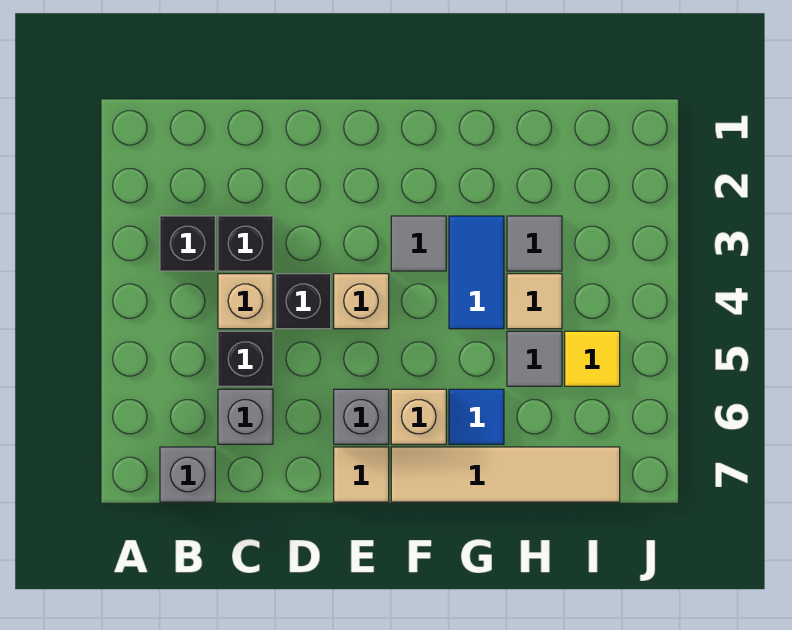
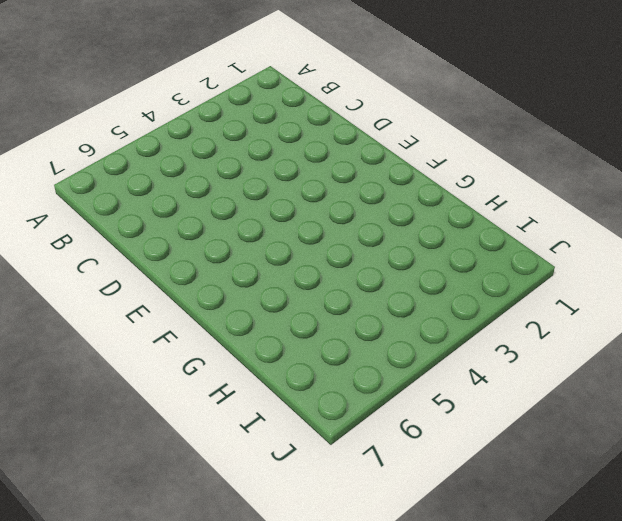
none -> black brick B3 level 1
none -> grey brick B7 level 1
none -> black brick C3 level 1

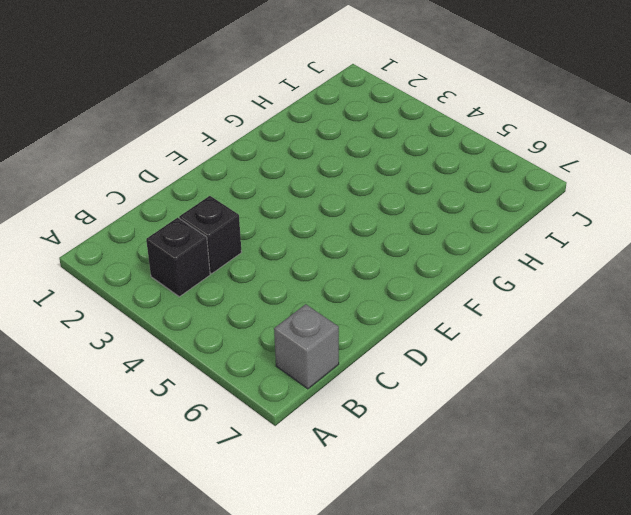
none -> tan brick C4 level 1
none -> black brick C5 level 1
none -> grey brick C6 level 1

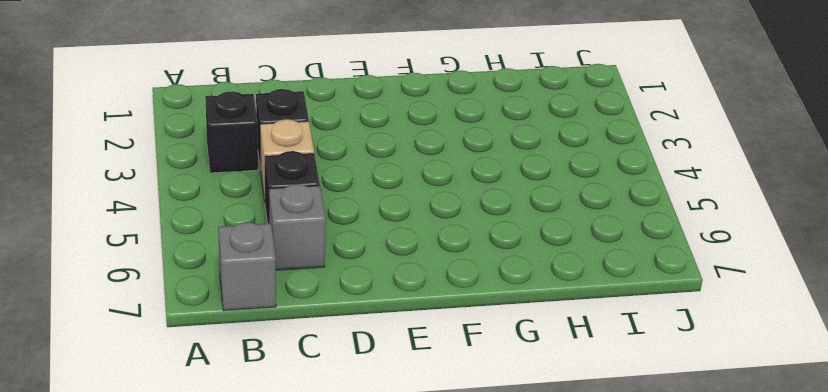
none -> black brick D4 level 1
none -> tan brick E4 level 1
none -> grey brick E6 level 1

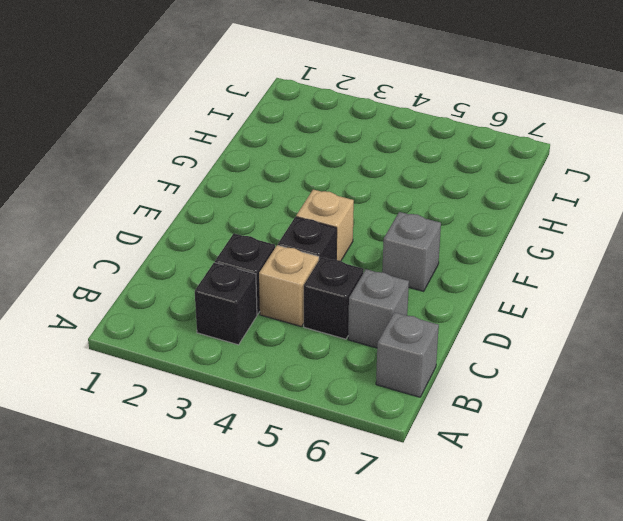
none -> tan tile E7 level 1
none -> grey tile F3 level 1
none -> tan brick F6 level 1

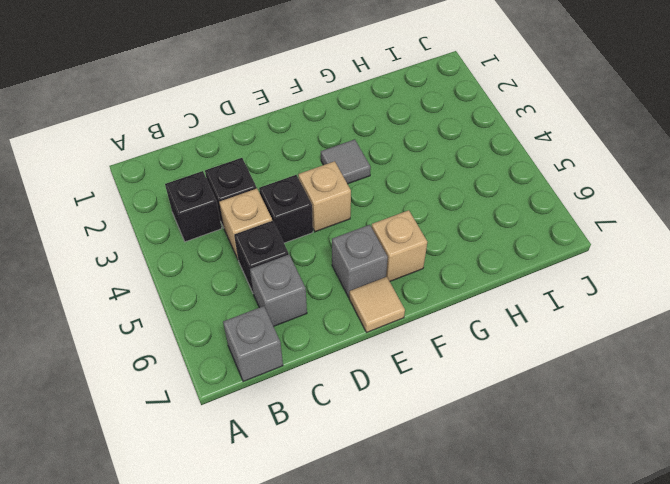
none -> tan tile F7:I7 level 1
none -> blue tile G3:G4 level 1
none -> blue tile G6 level 1

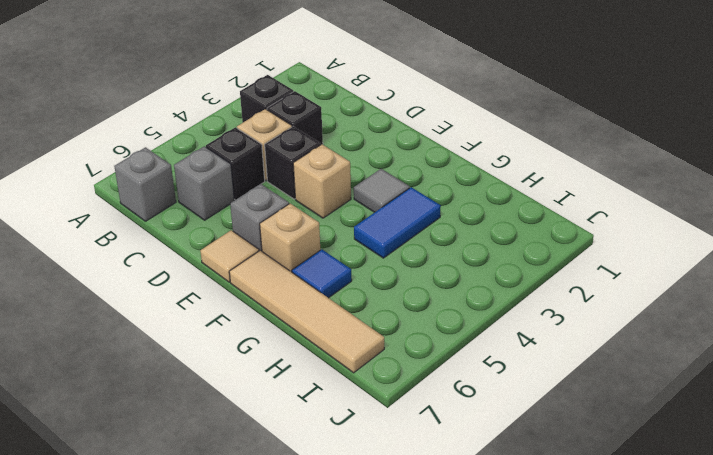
none -> grey tile H3 level 1
none -> tan tile H4 level 1
none -> grey tile H5 level 1

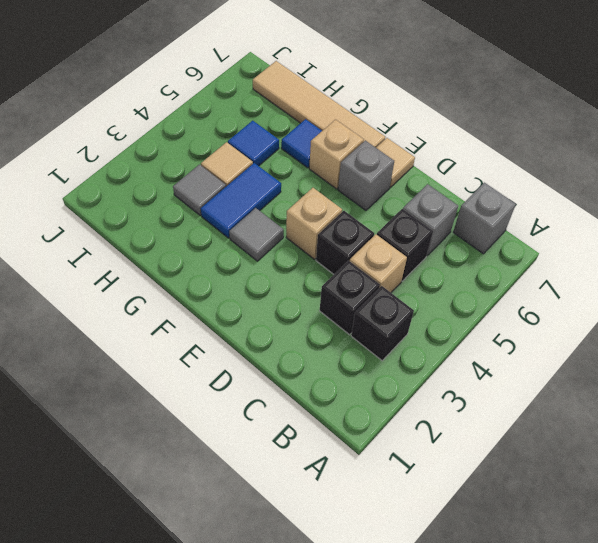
blue tile H5 level 1 -> grey tile H5 level 1
none -> yellow tile I5 level 1

